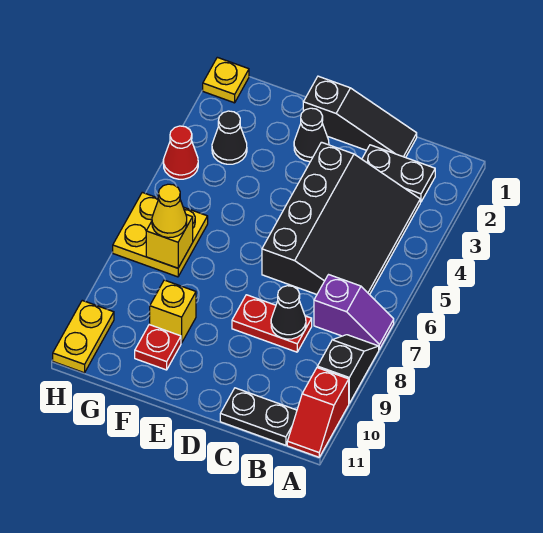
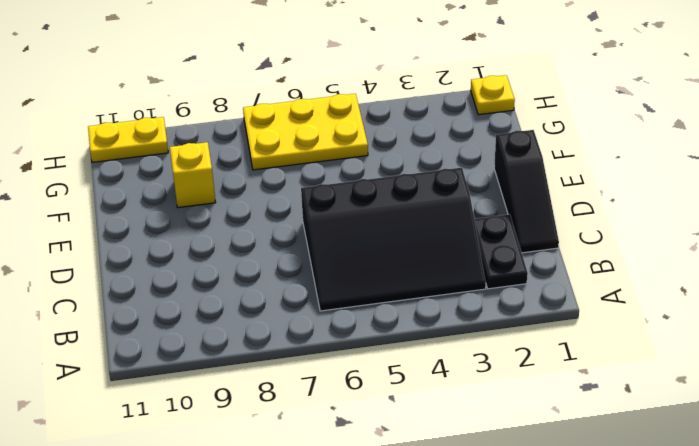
yellow plate G5:H7 level 1 -> yellow plate G6:H7 level 1
none -> purple slope A7:B7 level 1 top B
none -> black slope A8:A9 level 1 top 9
none -> red slope A10:A11 level 1 top 10

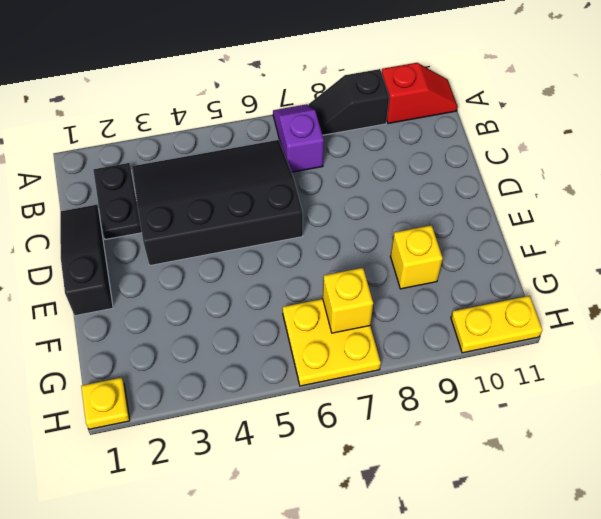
none -> black plate B11:C11 level 1
none -> red plate C8:D8 level 1
none -> black cone E2 level 1

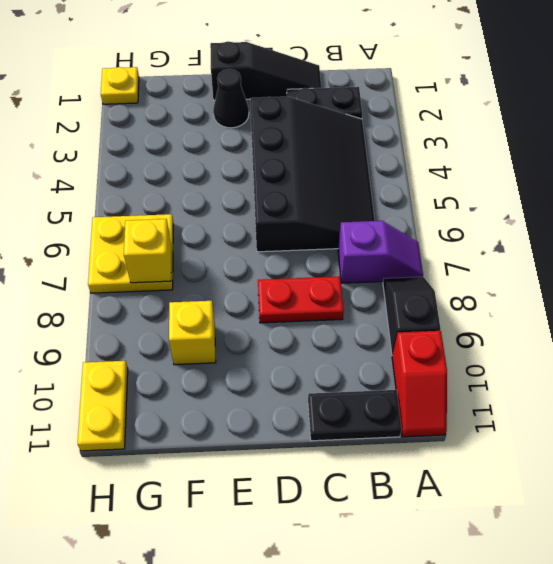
none -> red plate F10 level 1
none -> black cone G3 level 1
none -> red cone H4 level 1

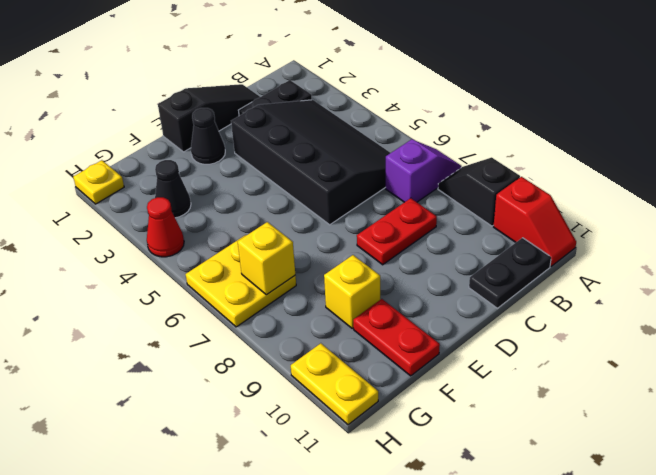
red plate F10:F11 level 1 -> red plate F10 level 1
none -> black cone C8 level 2
none -> yellow cone G7 level 3

